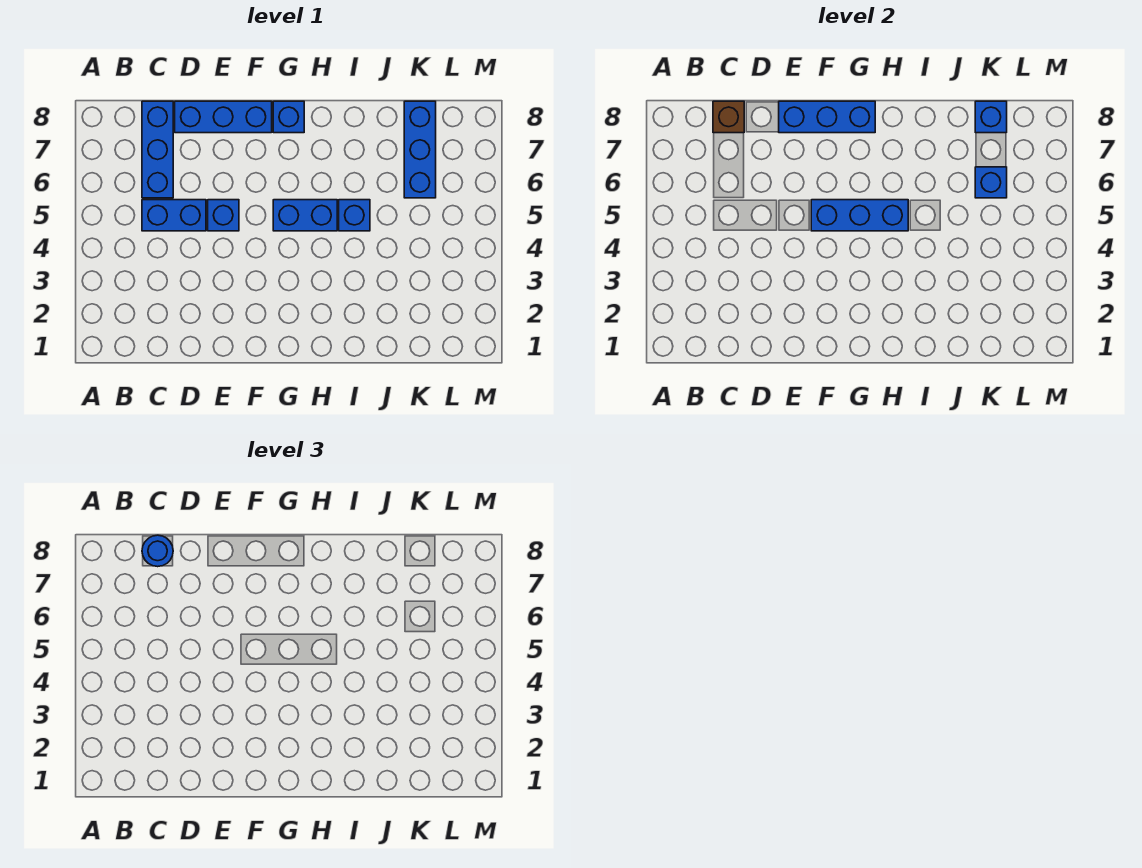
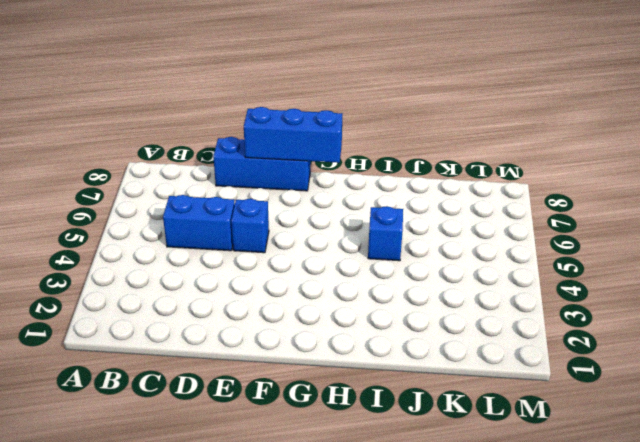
none -> blue brick C6:C8 level 1
none -> blue brick G5:H5 level 1
none -> blue brick G8 level 1

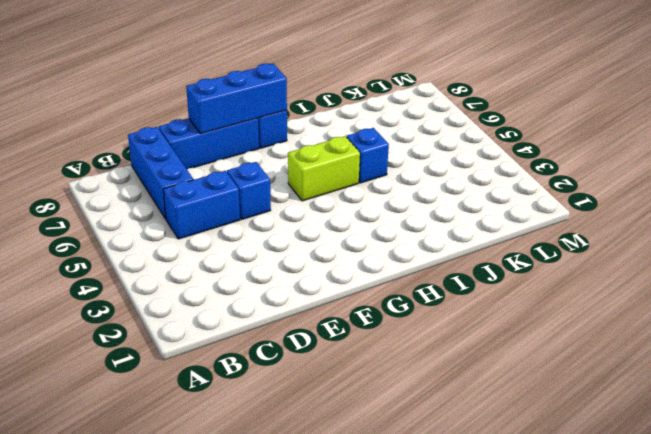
lime brick G5:H5 level 1 -> blue brick G5:H5 level 1
none -> blue brick K6:K8 level 1
none -> brown brick C8 level 2
none -> blue brick F5:H5 level 2

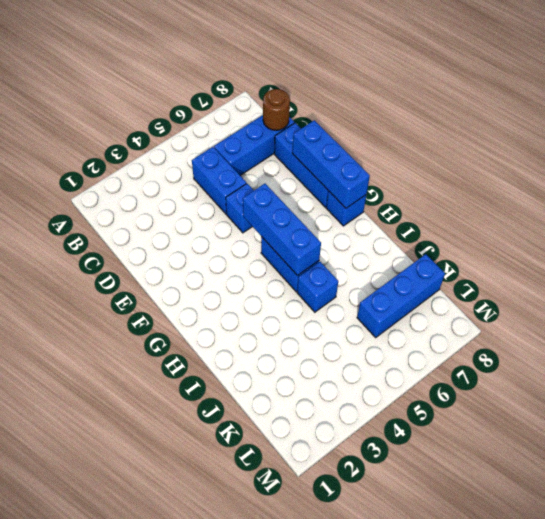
brown round brick C8 level 2 -> brown brick C8 level 2
none -> blue brick K6 level 2
none -> blue brick K8 level 2
none -> blue round brick C8 level 3

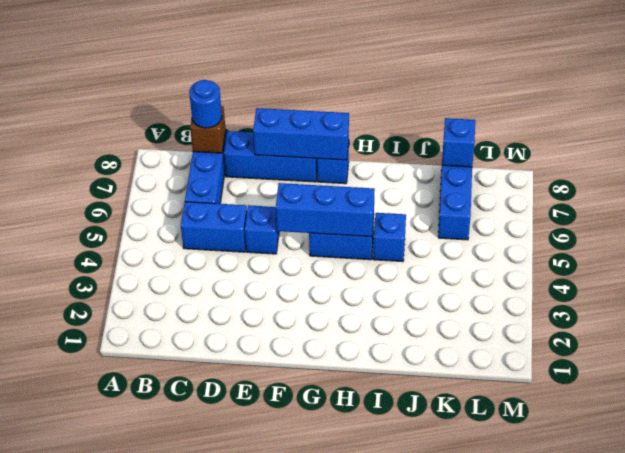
none -> blue brick K6 level 2

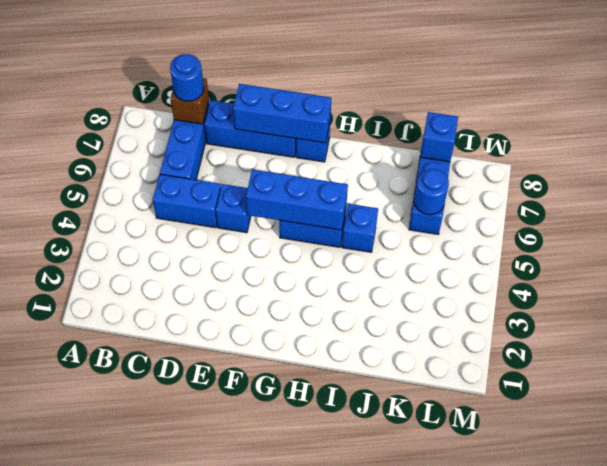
blue round brick K6 level 2 -> blue brick K6 level 2

